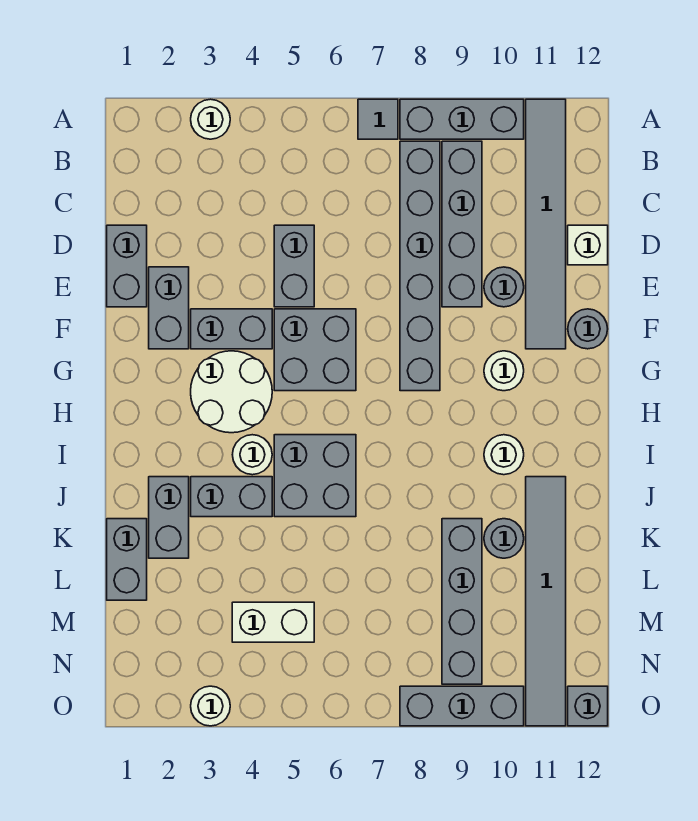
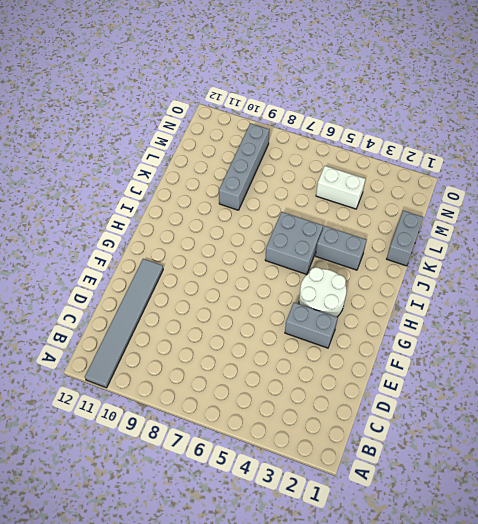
none -> white round brick A3 level 1
none -> grey tile A7 level 1
none -> grey brick A8:A10 level 1

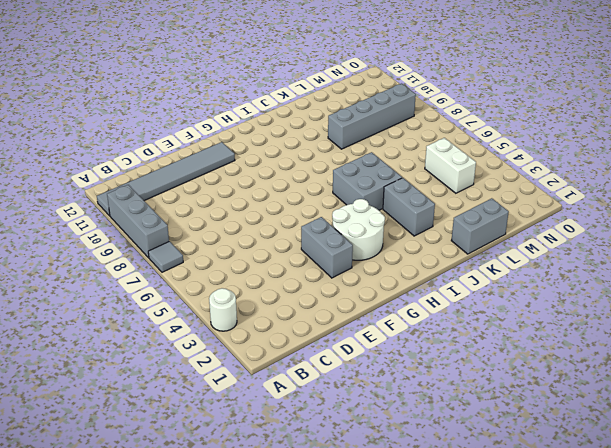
none -> grey brick B8:G8 level 1
none -> grey brick B9:E9 level 1
none -> grey brick D1:E1 level 1

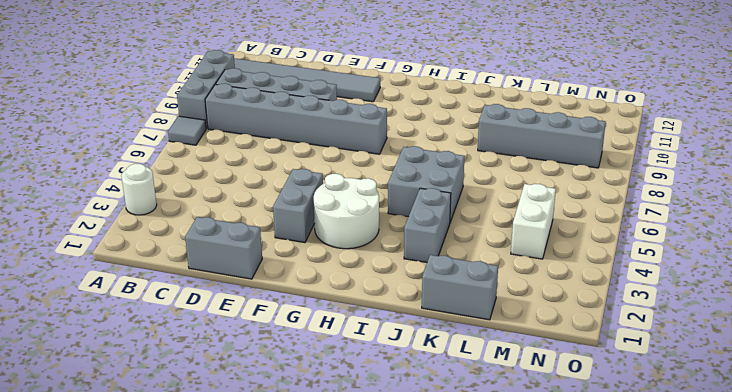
none -> grey brick D5:E5 level 1
none -> white brick D12 level 1
none -> grey brick E2:F2 level 1

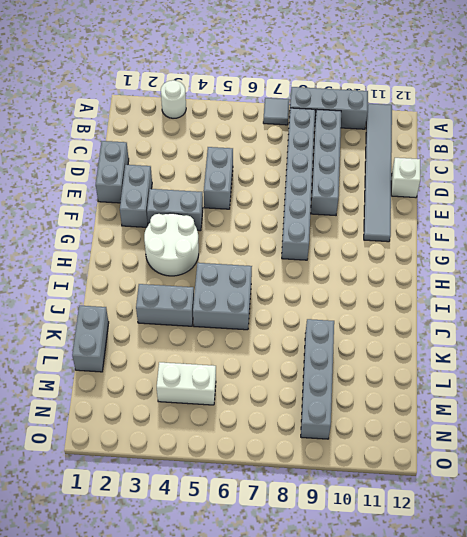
none -> grey round brick E10 level 1
none -> grey brick F5:G6 level 1
none -> grey round brick F12 level 1

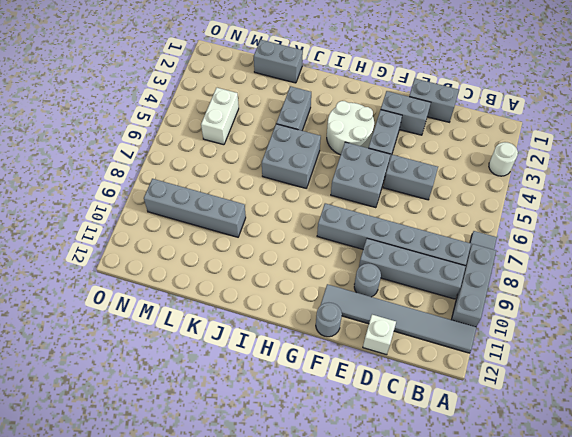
none -> white round brick G10 level 1
none -> white round brick I4 level 1
none -> white round brick I10 level 1

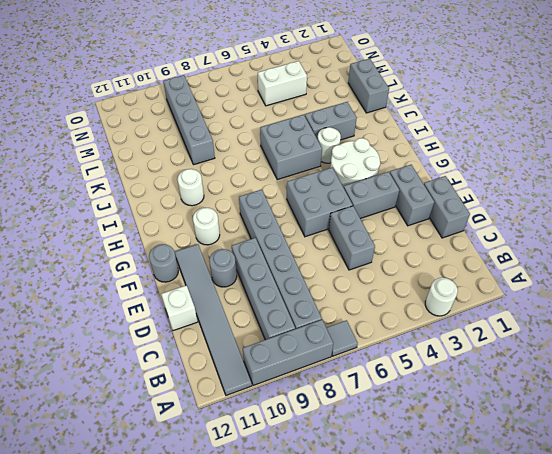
none -> grey brick J2:K2 level 1
none -> grey tile J11:O11 level 1
none -> grey round brick K10 level 1

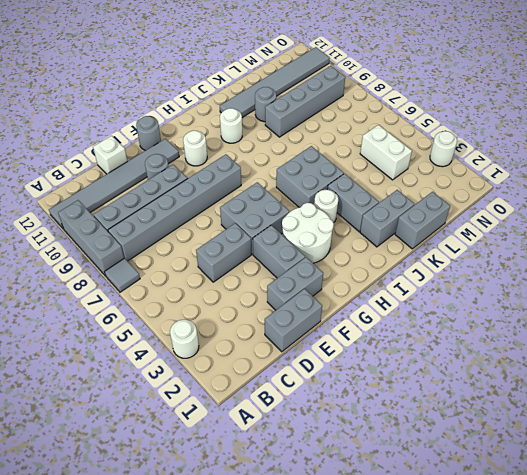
none -> grey brick O8:O10 level 1
none -> grey brick O12 level 1

